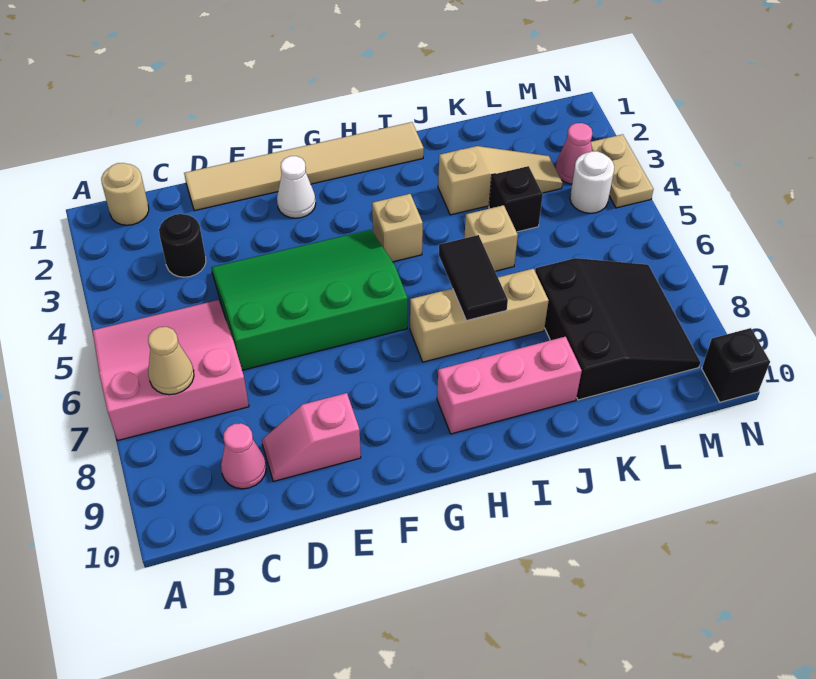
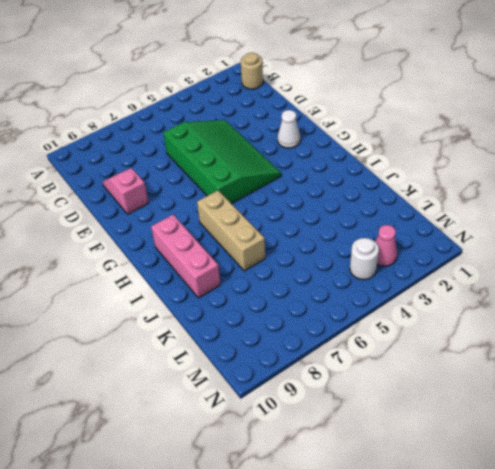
none -> pink slope A5:C7 level 1 top 7
none -> black round brick C3 level 1
none -> pink cone C9 level 1

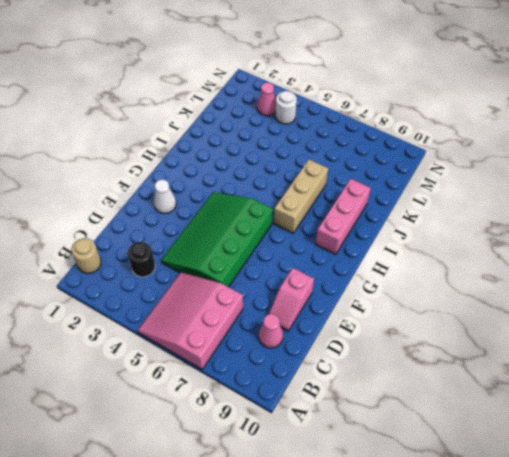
none -> tan tile D1:I1 level 1
none -> tan brick H4 level 1
none -> tan slope J3:L3 level 1 top J

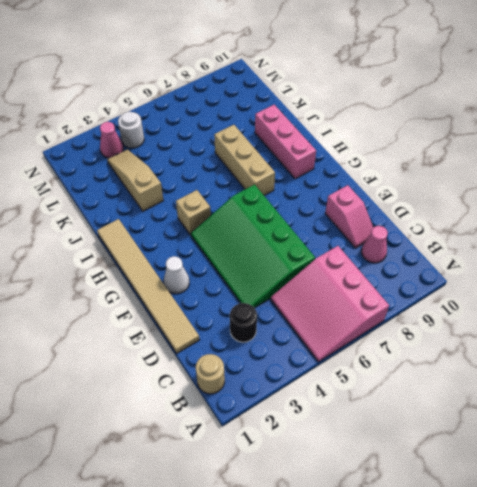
none -> tan brick J5 level 1
none -> black brick K4 level 1
none -> black slope K7:M9 level 1 top K

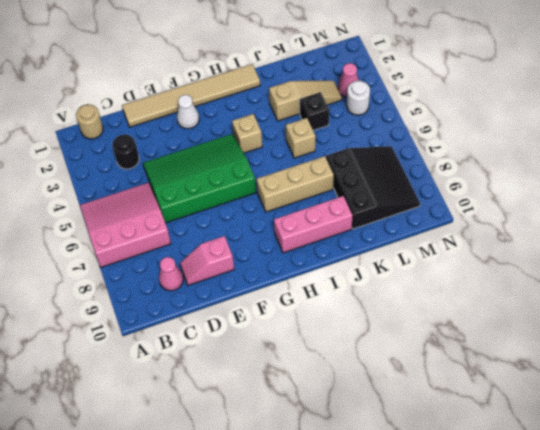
none -> tan plate N3:N4 level 1
none -> black brick N10 level 1
none -> tan cone B7 level 2

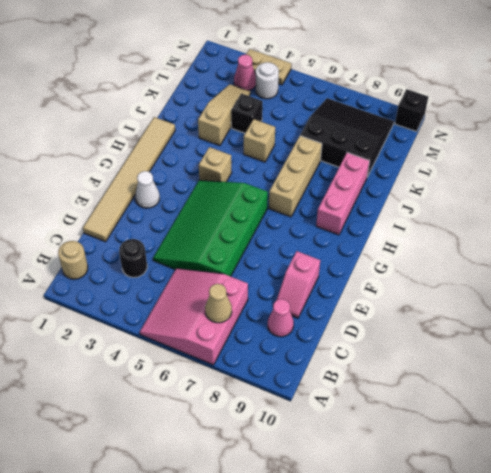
none -> black tile I6:I7 level 2

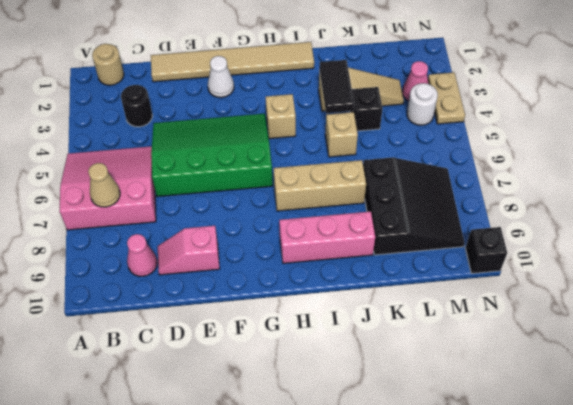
black tile J3:J4 level 2 -> black tile I6:I7 level 2

